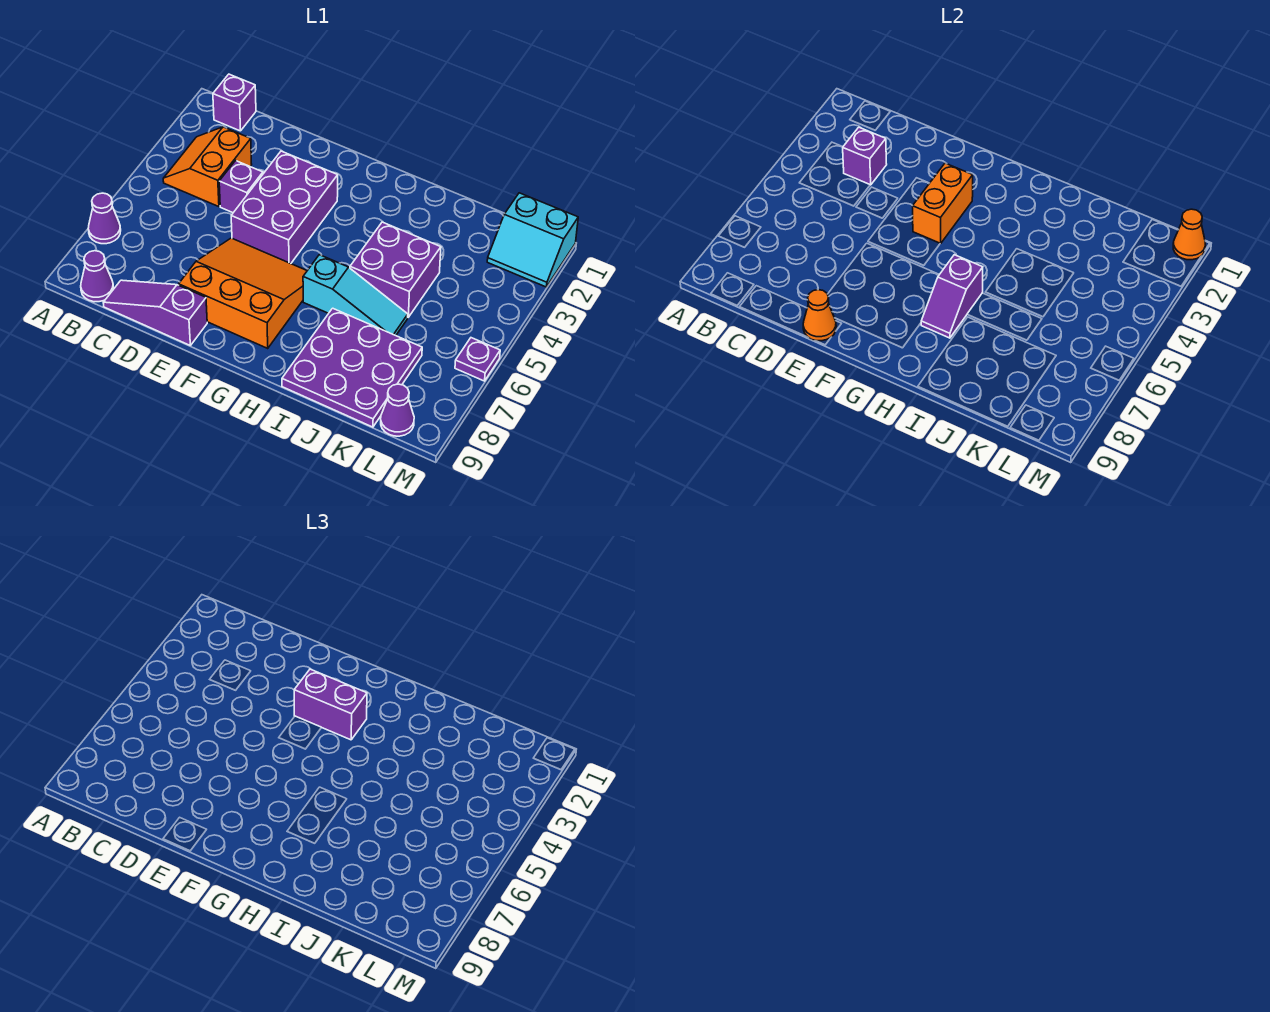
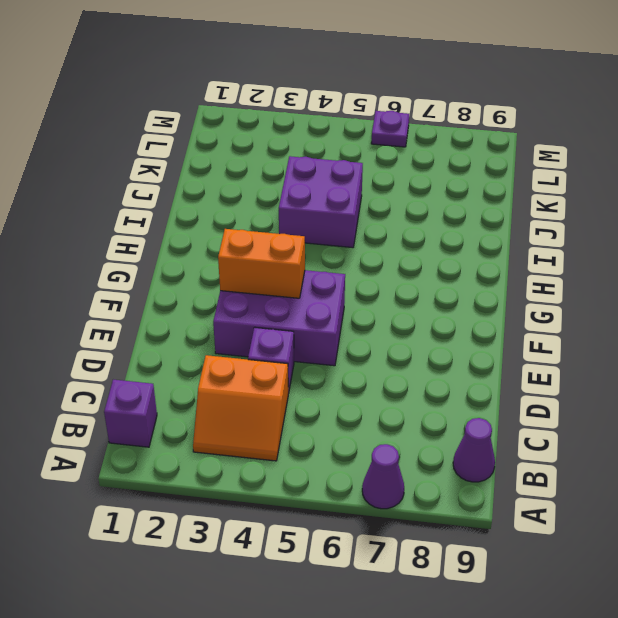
none -> purple slope C9:E9 level 1 top E
none -> orange slope E6:G8 level 1 top 8
none -> cyan slope H6:J6 level 1 top H

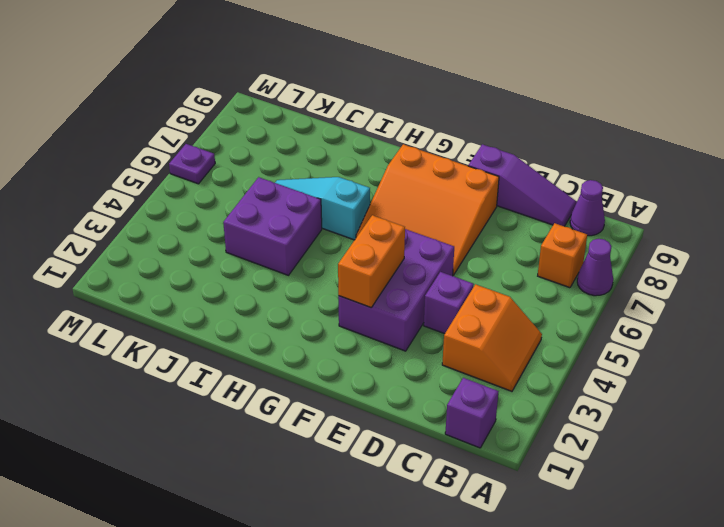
orange brick B7 level 1 -> none
none -> purple plate I7:K9 level 1
none -> cyan slope L1:M2 level 1 top 1
none -> purple cone L9 level 1

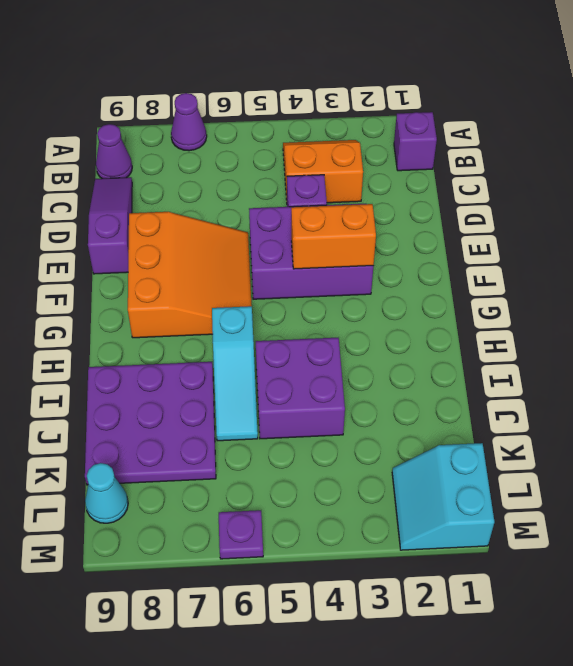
cyan cone L9 level 1 -> purple cone L9 level 1
none -> purple brick C3 level 2
none -> orange cone E9 level 2
none -> purple slope H6:H7 level 2 top 6

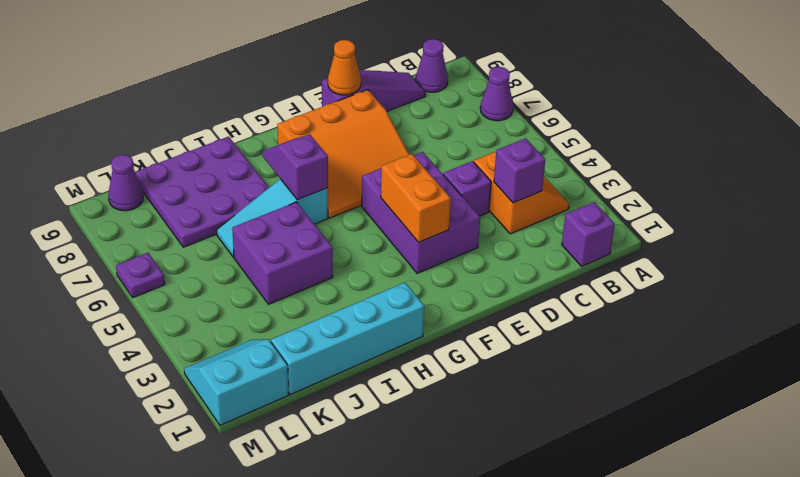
cyan brick H1:K1 level 1 -> none
none -> orange cone M1 level 2
none -> purple brick F3:G3 level 3

